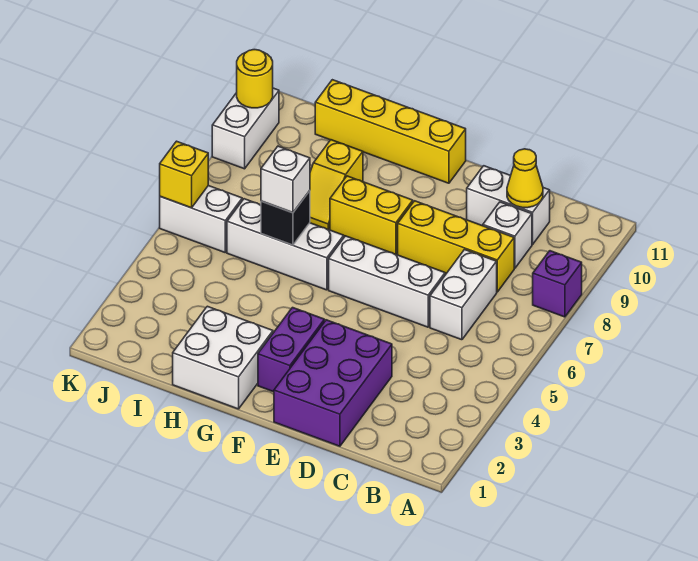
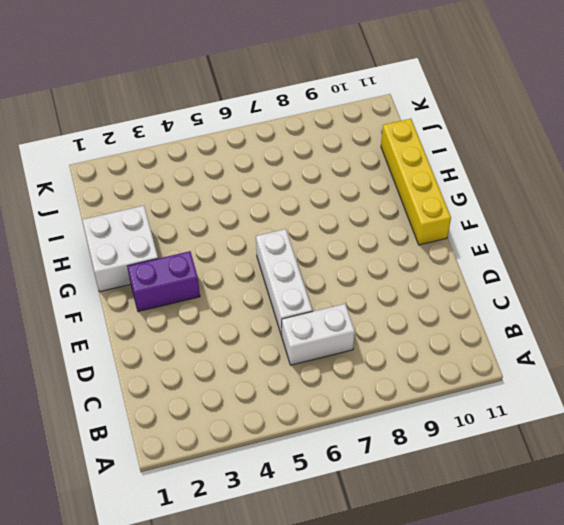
none -> purple brick A8 level 1
none -> yellow brick C8:E8 level 1
none -> white brick C9 level 1

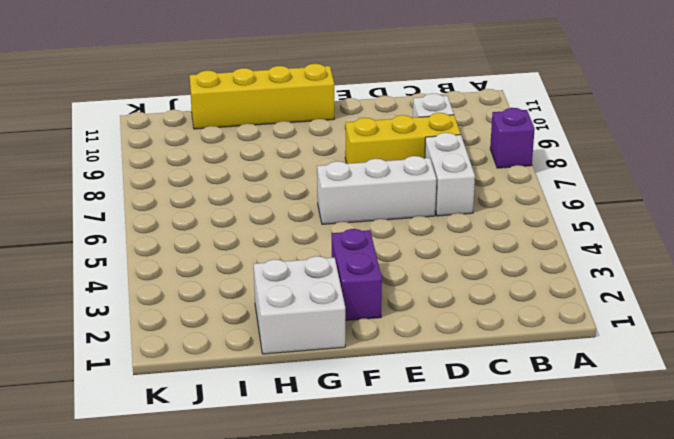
none -> white brick C10:D10 level 1
none -> purple brick D1:E3 level 1
none -> yellow brick F8:G8 level 1

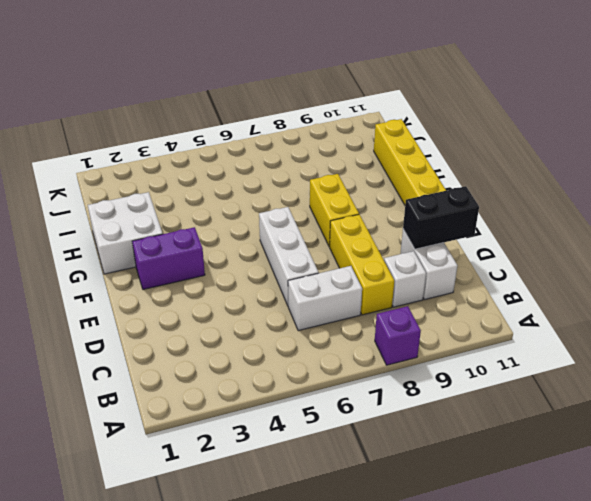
black brick D10:D11 level 2 -> none
none -> purple brick D1:E3 level 1
none -> white brick G6:I6 level 1
none -> yellow slope H8:H9 level 1 top 9

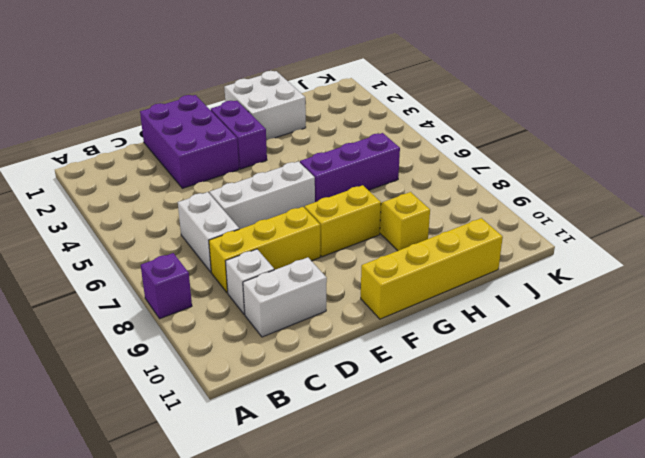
purple brick G6:I6 level 1 -> white brick G6:I6 level 1
none -> white brick J6:K6 level 1
none -> white brick K9:K10 level 1
none -> yellow cone C10 level 2

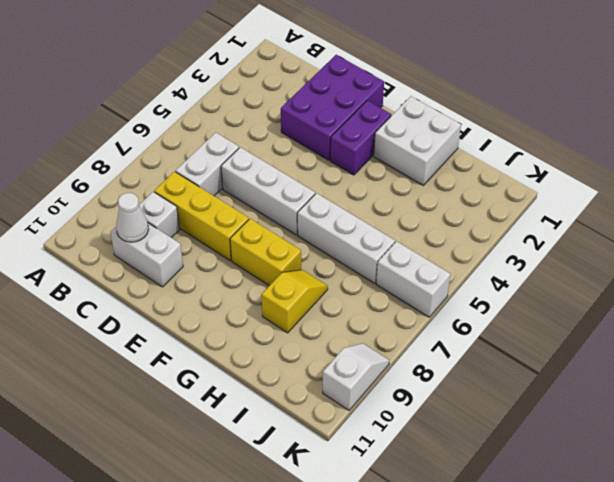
white cone C10 level 2 -> yellow cone C10 level 2
white slope K9:K10 level 1 top 10 -> white brick K9:K10 level 1
none -> purple brick A8 level 1
none -> yellow brick F11:I11 level 1
none -> black brick H6 level 2

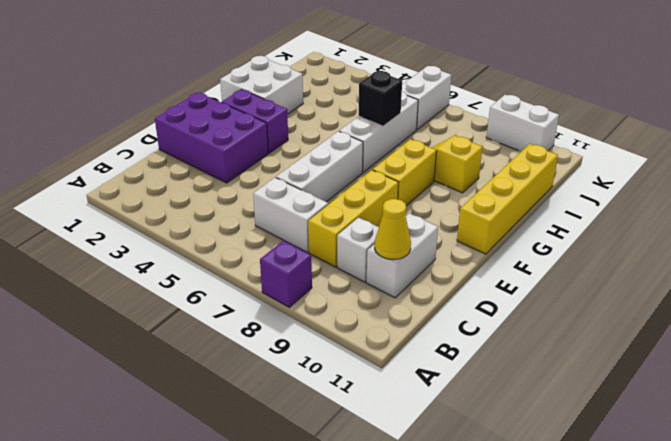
none -> yellow brick K6 level 2
none -> yellow round brick K10 level 2
none -> white brick H6 level 3

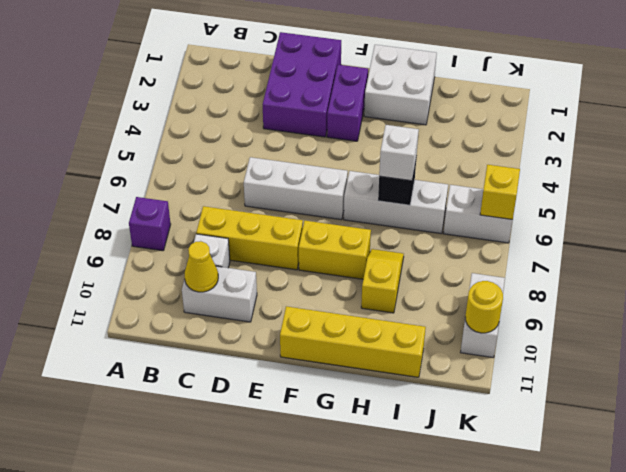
none -> white brick C6:C7 level 1

